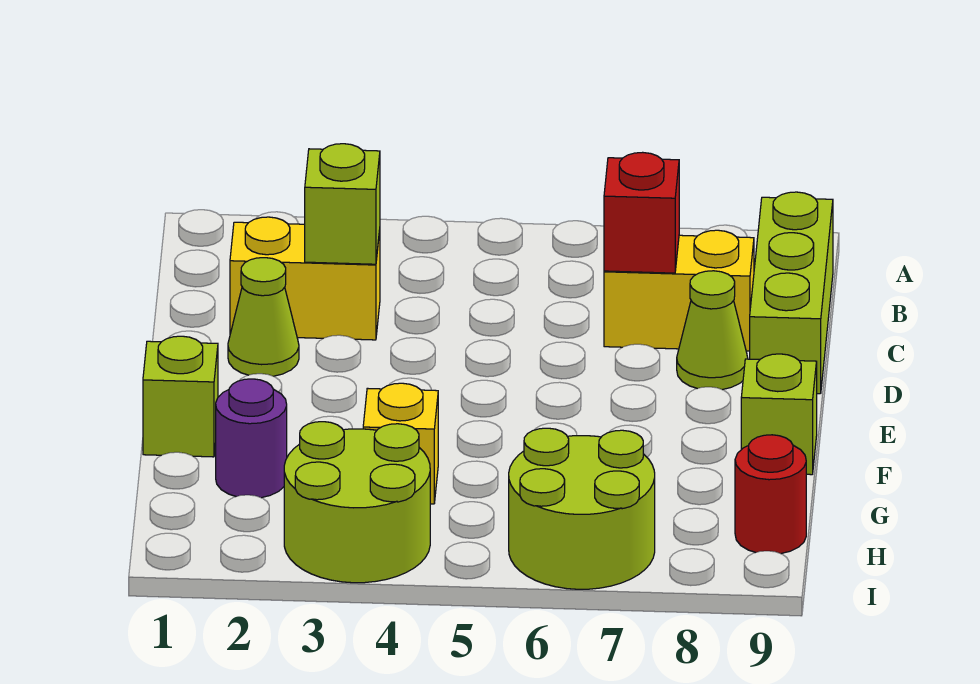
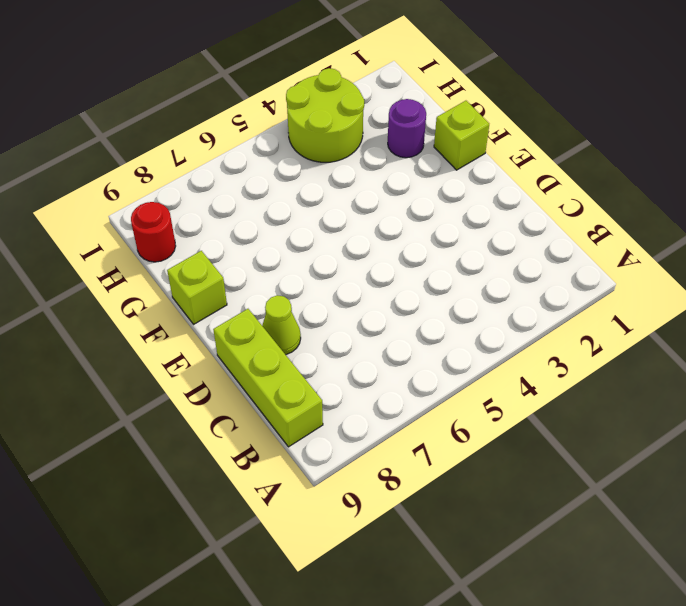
none -> yellow brick C2:C3 level 1
none -> yellow brick C7:C8 level 1
none -> lime cone D2 level 1

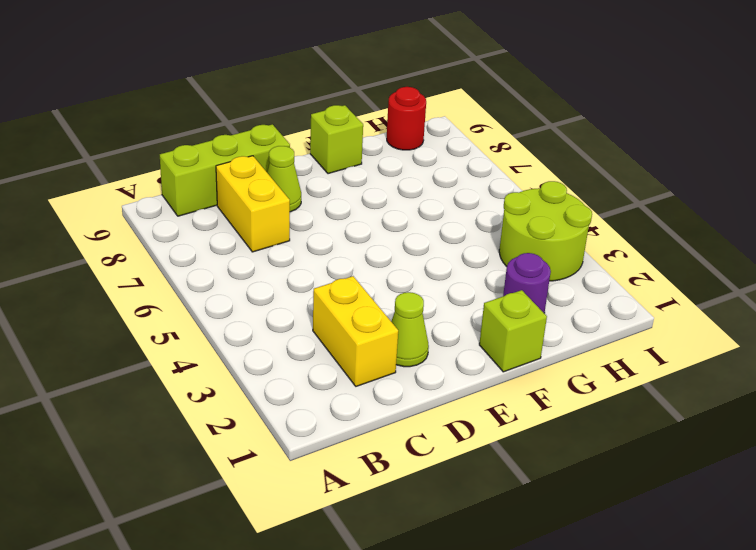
none -> yellow brick G4 level 1
none -> lime round brick H6:I7 level 1
none -> lime brick C3 level 2

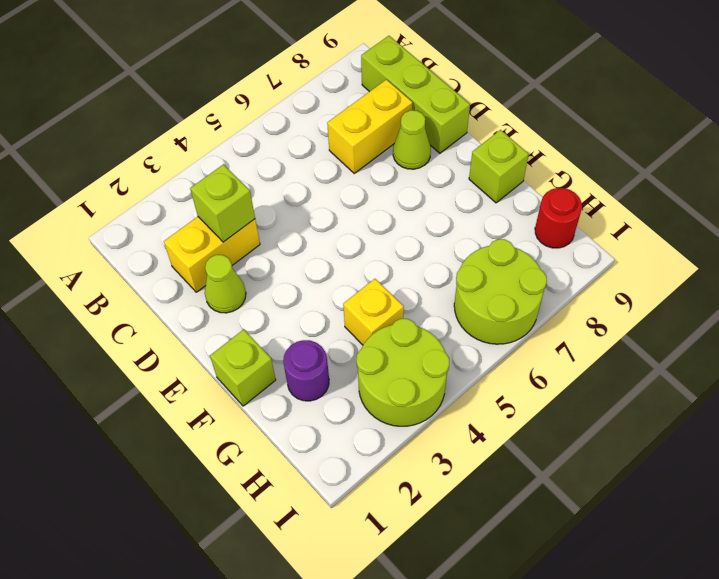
none -> red brick C7 level 2

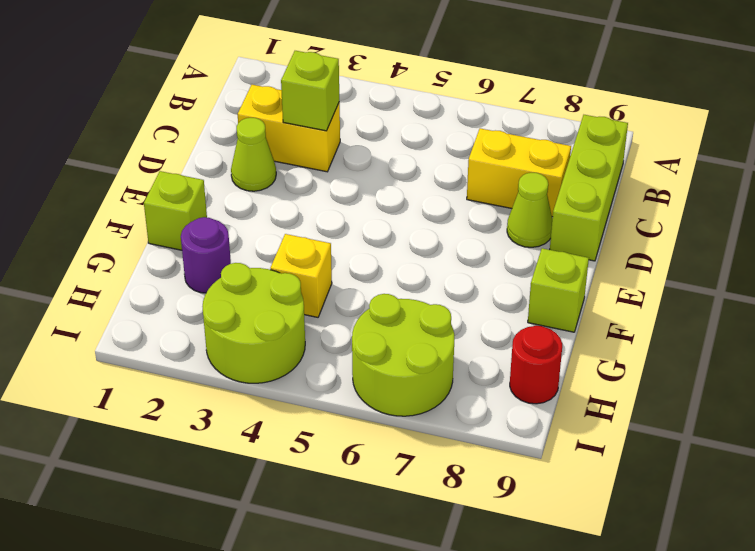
none -> red brick C7 level 2

